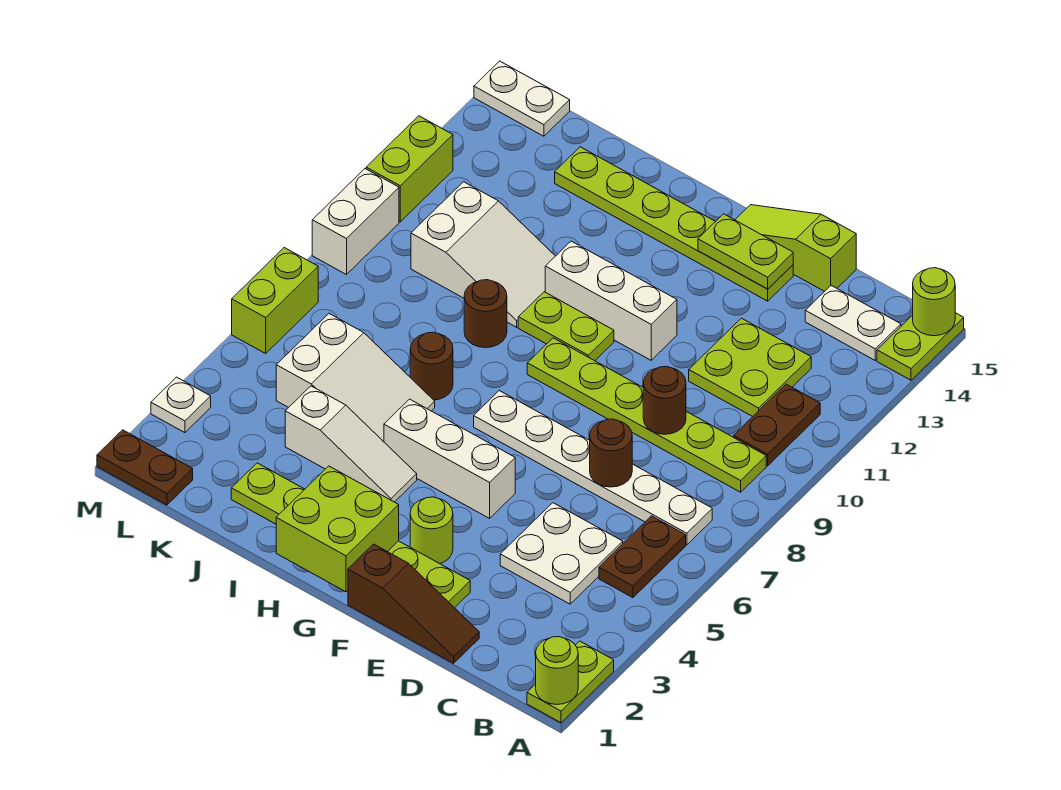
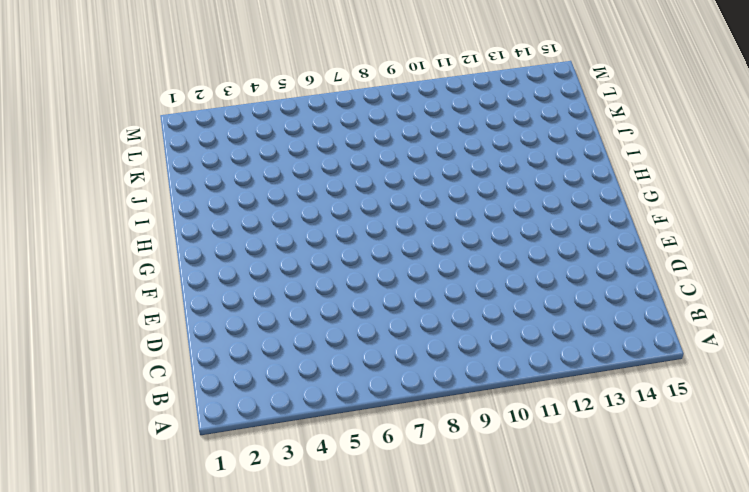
none -> lime plate A1:A2 level 1
none -> lime plate A14:A15 level 1
none -> brown plate B5:B6 level 1
none -> white plate B7:G7 level 1

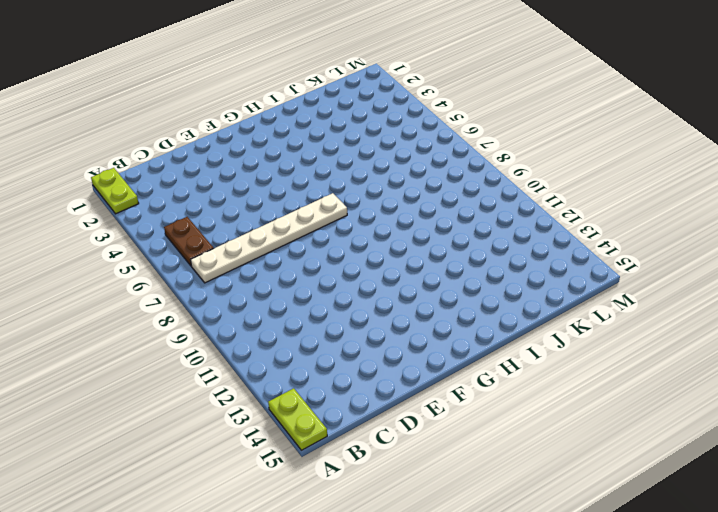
none -> lime plate B9:G9 level 1
none -> brown plate B10:B11 level 1
none -> white plate B14:C14 level 1
none -> white plate C4:D5 level 1

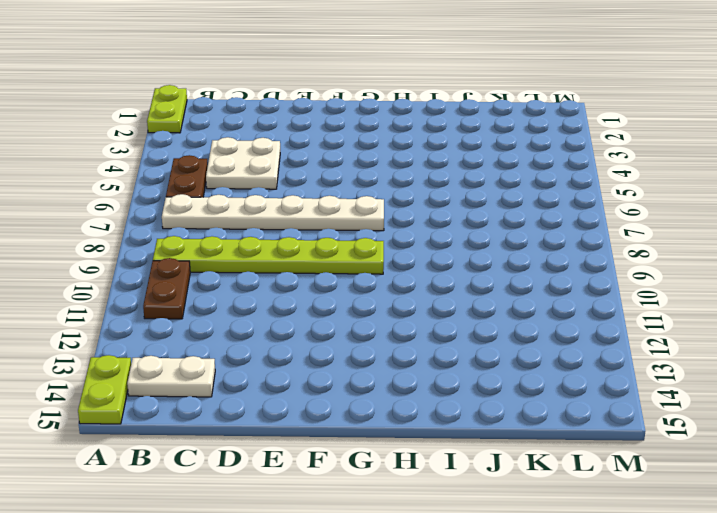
none -> lime plate C11:D12 level 1
none -> brown slope D1:F1 level 1 top F
none -> lime slope D15:F15 level 1 top D
none -> lime plate E2:J2 level 1

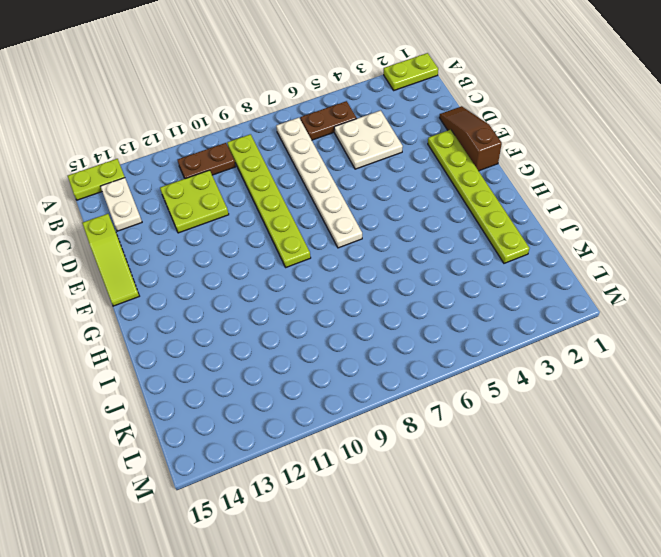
none -> lime plate E14:J14 level 1
none -> lime round brick F3 level 1
none -> white brick F5:H5 level 1
none -> white brick F11:H11 level 1

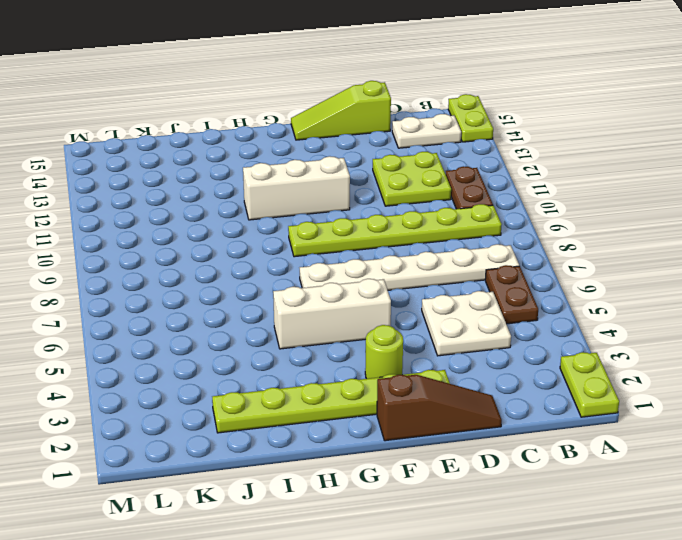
none -> lime plate E14:J14 level 1
none -> lime plate G10:H10 level 1
none -> white slope H4:J4 level 1 top J
none -> white slope I5:K6 level 1 top K

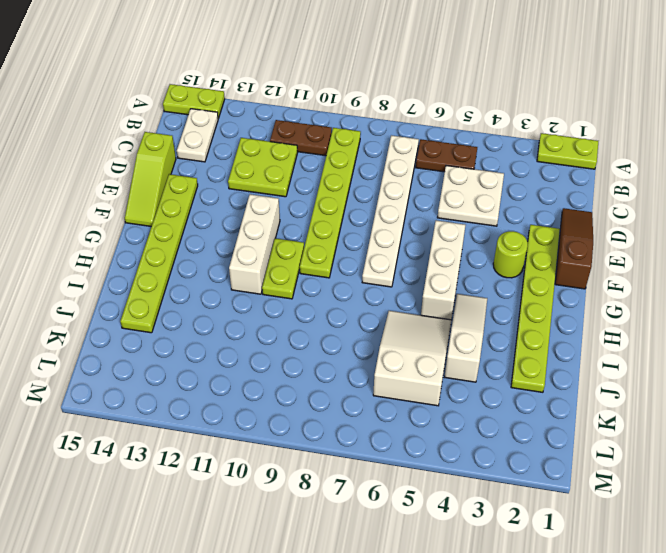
none -> brown round brick I7 level 1
none -> brown round brick I9 level 1
none -> white slope I10:K11 level 1 top K
none -> brown plate L1:M1 level 1

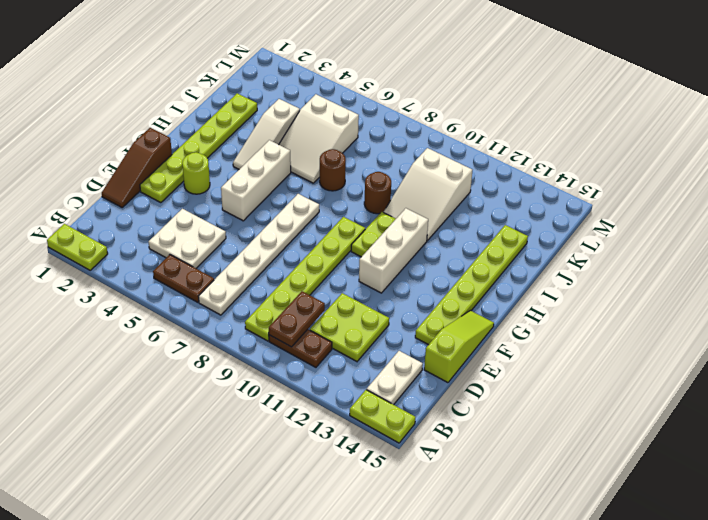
brown plate B10:C10 level 2 -> brown plate L1:M1 level 1
none -> white plate L15:M15 level 1
none -> white plate M3 level 1
none -> lime brick M6:M7 level 1
none -> white brick M9:M10 level 1

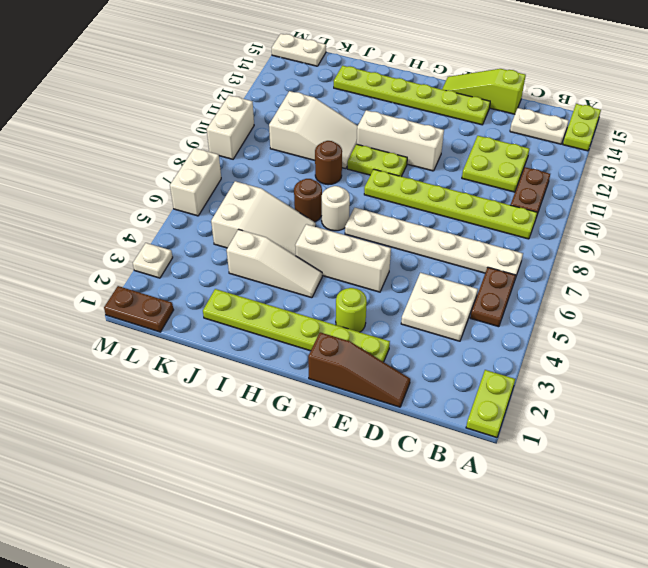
white round brick H7 level 1 -> none
white brick M6:M7 level 1 -> lime brick M6:M7 level 1
none -> lime brick M11:M12 level 1
none -> lime round brick A1 level 2
none -> lime round brick A15 level 2
none -> brown round brick D7 level 2

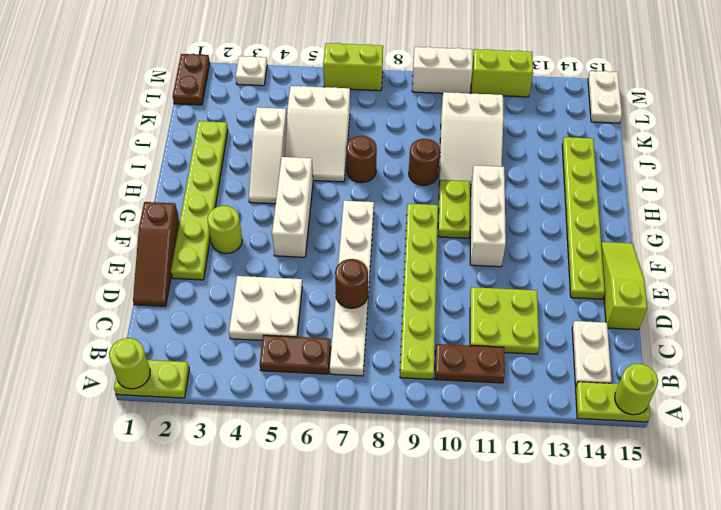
none -> brown round brick D9 level 2
none -> lime plate E14:F14 level 2
none -> lime brick G1:H2 level 2

